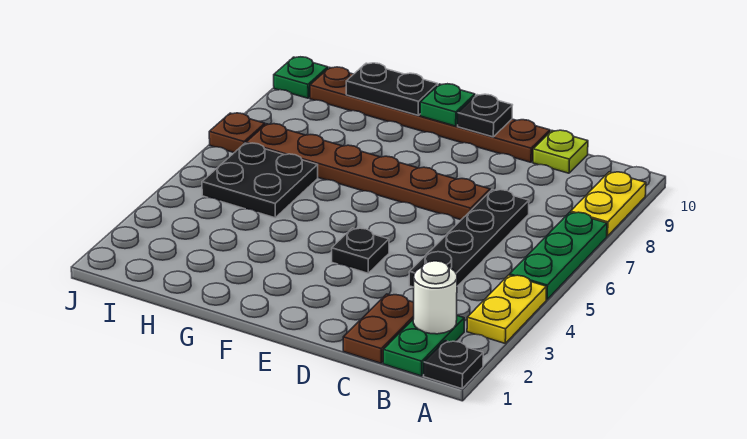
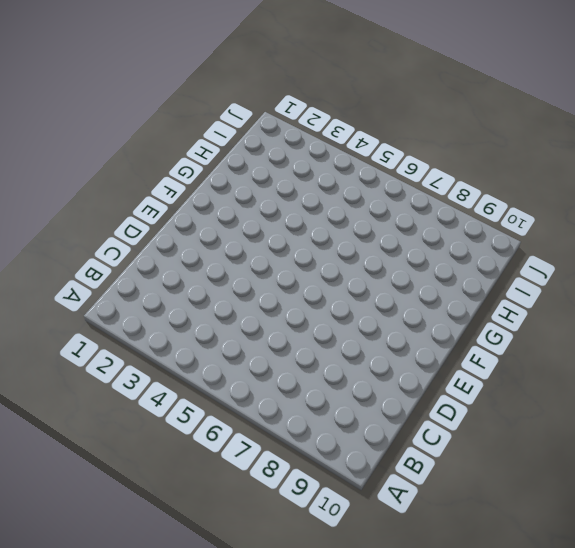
none -> black plate A1 level 1
none -> yellow plate A3:A4 level 1
none -> green plate A5:A7 level 1

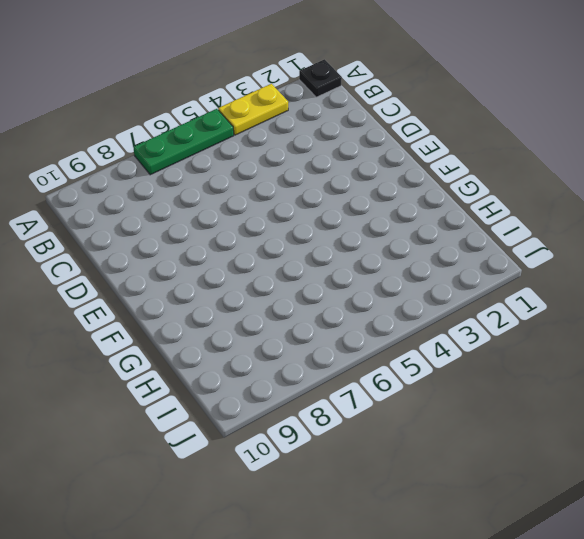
none -> yellow plate A8:A9 level 1
none -> green plate B1:B2 level 1
none -> brown plate C1:C2 level 1

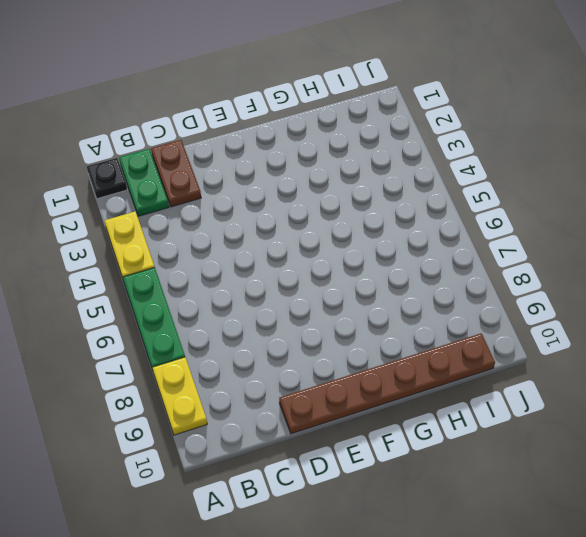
none -> black plate C4:C7 level 1
none -> lime plate C10 level 1
none -> brown plate D7:I7 level 1

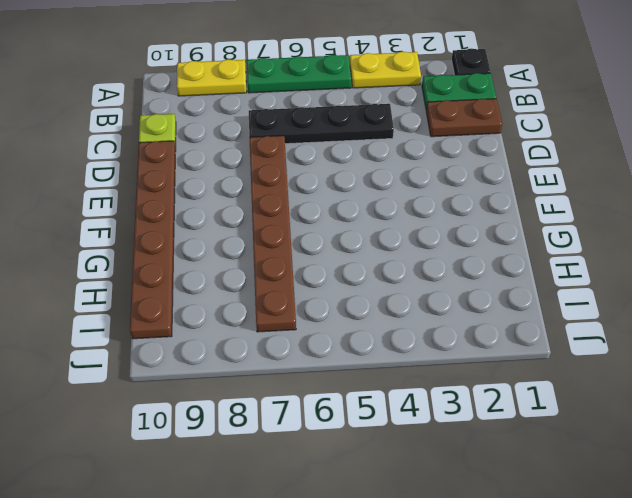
none -> black plate E4 level 1
none -> black plate H5:I6 level 1
none -> brown plate J7 level 1

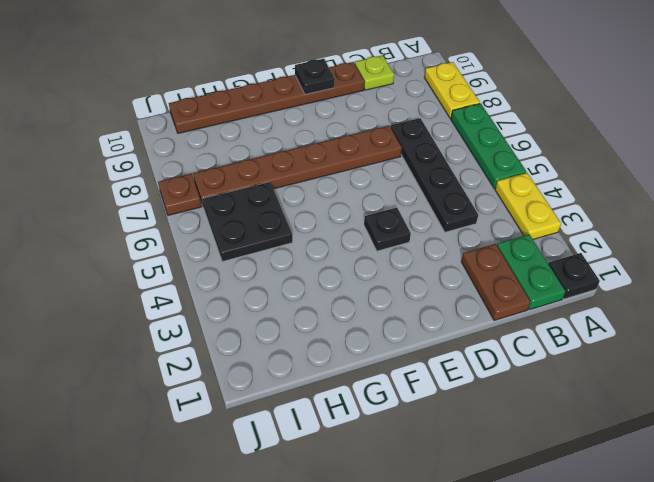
none -> green plate J10 level 1
none -> white round brick B2 level 2
none -> green plate F10 level 2

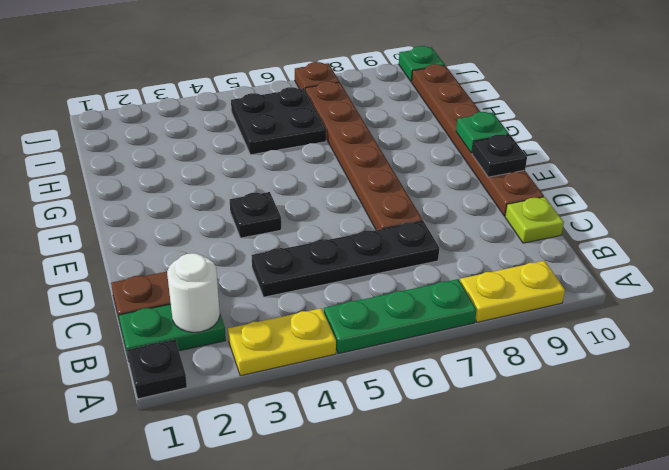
none -> black plate G10:H10 level 2

